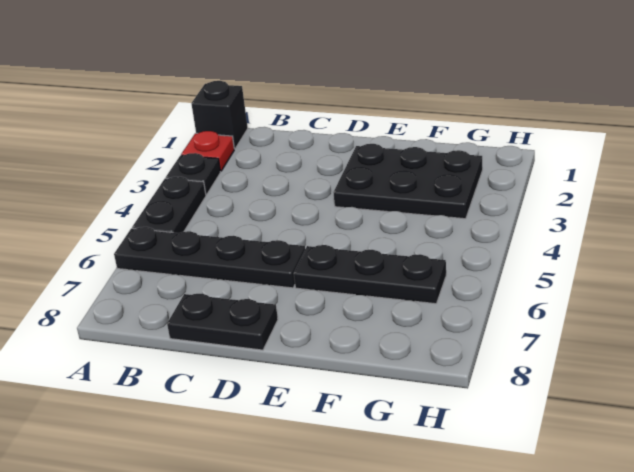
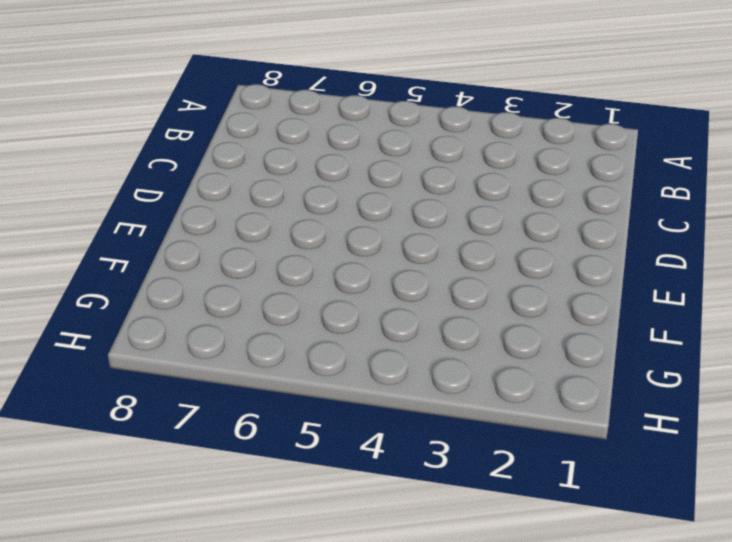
none -> black brick A1 level 1
none -> red plate A2 level 1

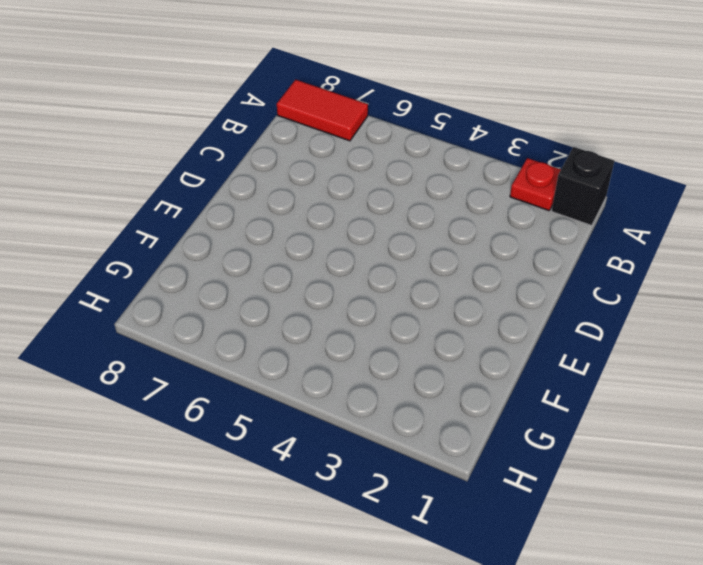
red tile A7:A8 level 1 -> none
none -> black plate A3 level 1
none -> black plate A4:A5 level 1

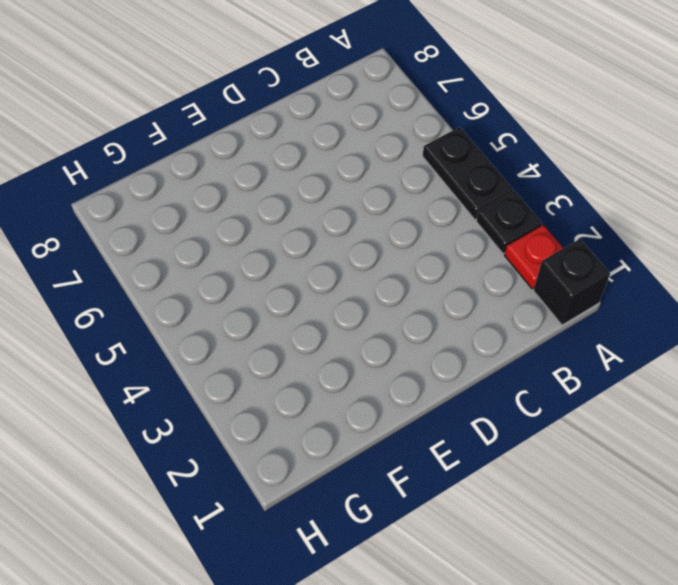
none -> black plate A6:D6 level 1
none -> black plate C8:D8 level 1

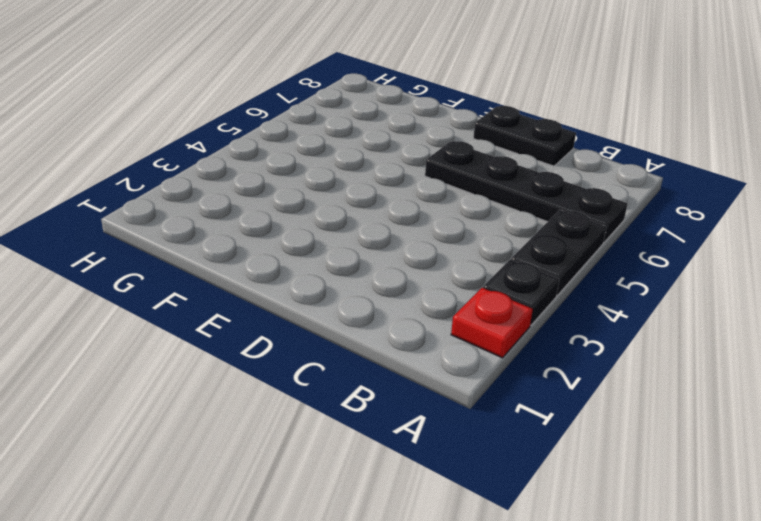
none -> black brick A1 level 1
none -> black plate E2:G3 level 1

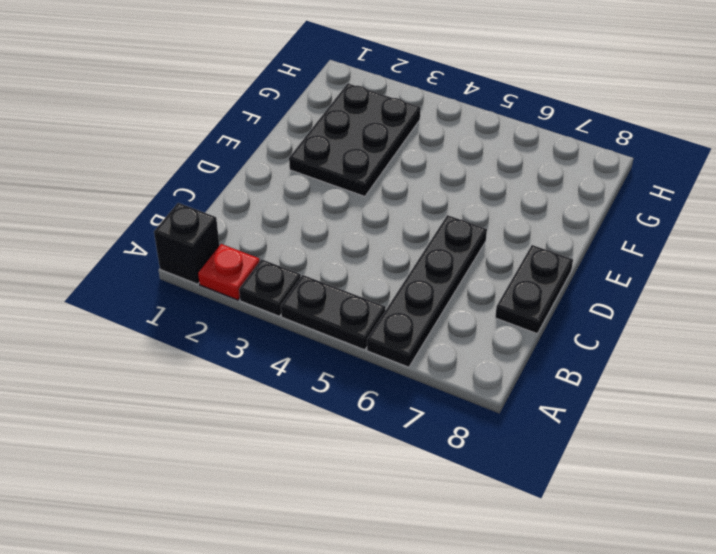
none -> black plate E6:G6 level 1

